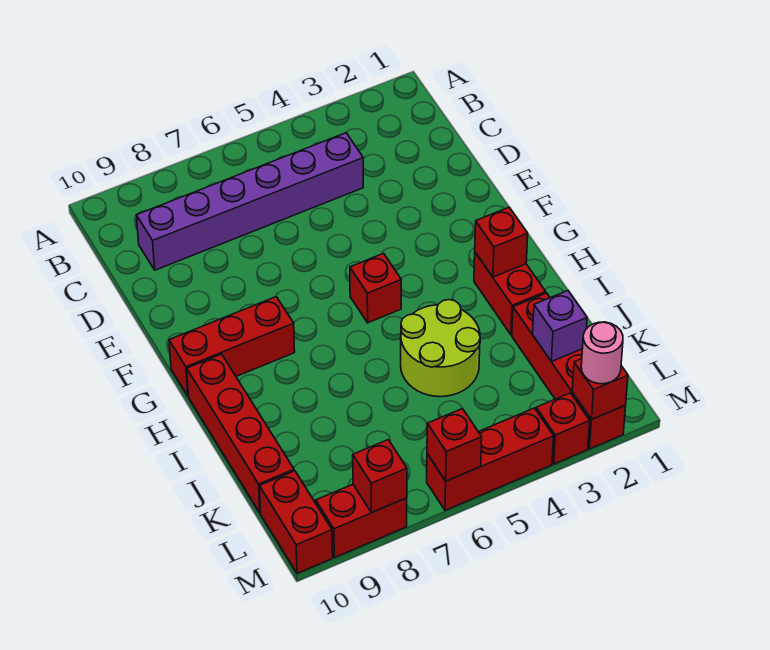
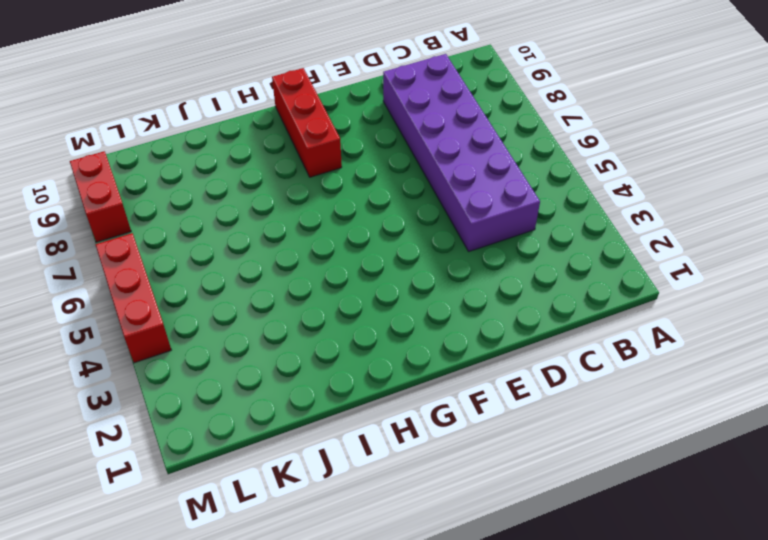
purple brick C4:D9 level 1 -> purple brick C4:C9 level 1
none -> red brick G5 level 1
none -> red brick H2:I2 level 1
none -> red brick H10:K10 level 1

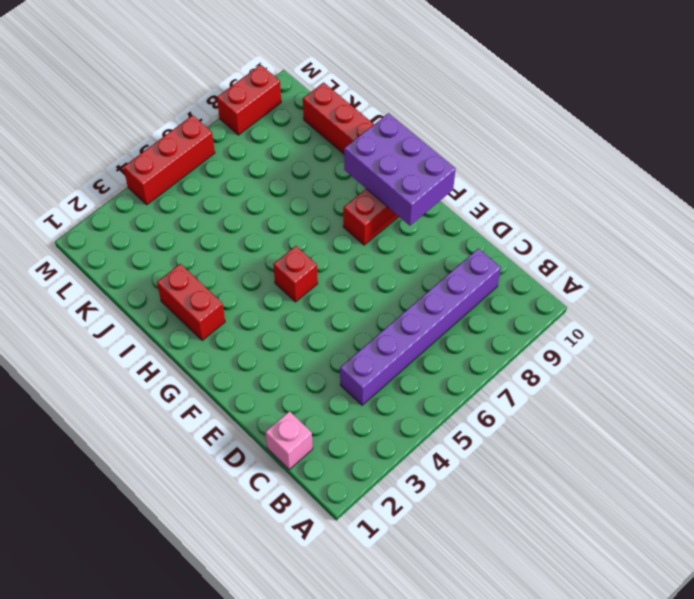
pink brick C1 level 1 -> none
purple brick F9:H10 level 2 -> none
none -> lime round brick I4:J5 level 1
none -> red brick J2:M2 level 1
none -> red brick L10:M10 level 1

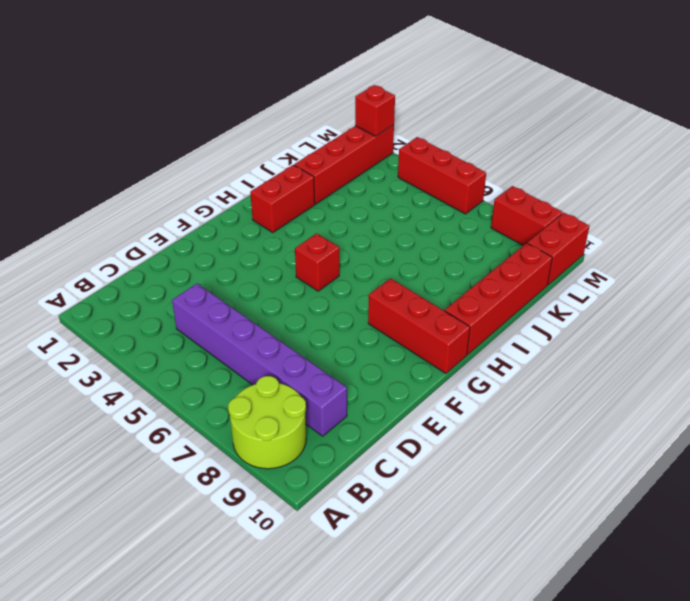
lime round brick A8:B9 level 1 -> lime round brick I4:J5 level 1
none -> red brick M3 level 1
none -> red brick H2 level 2
none -> purple brick K2 level 2

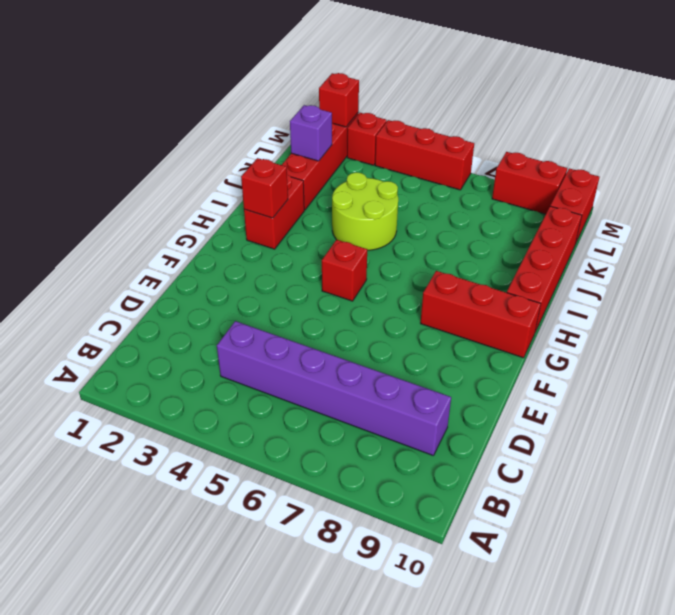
none -> red brick M6 level 2
none -> red brick M8 level 2
none -> pink round brick M2 level 3

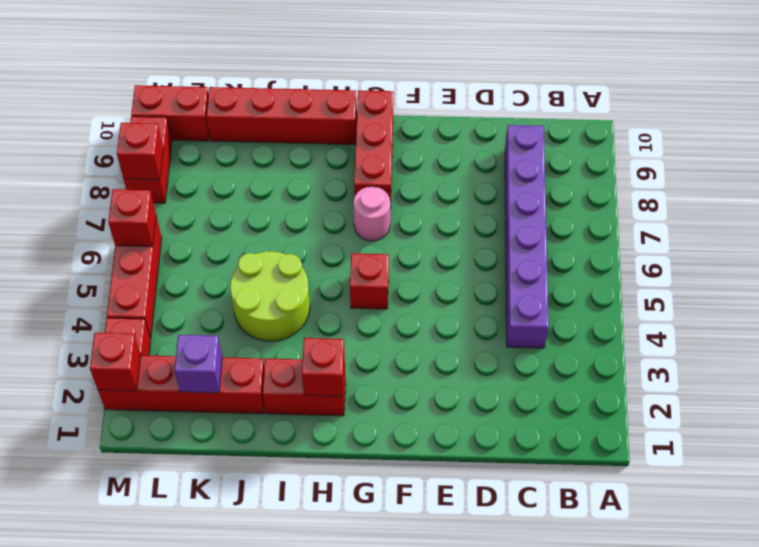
pink round brick G7 level 1 -> pink round brick M2 level 3

